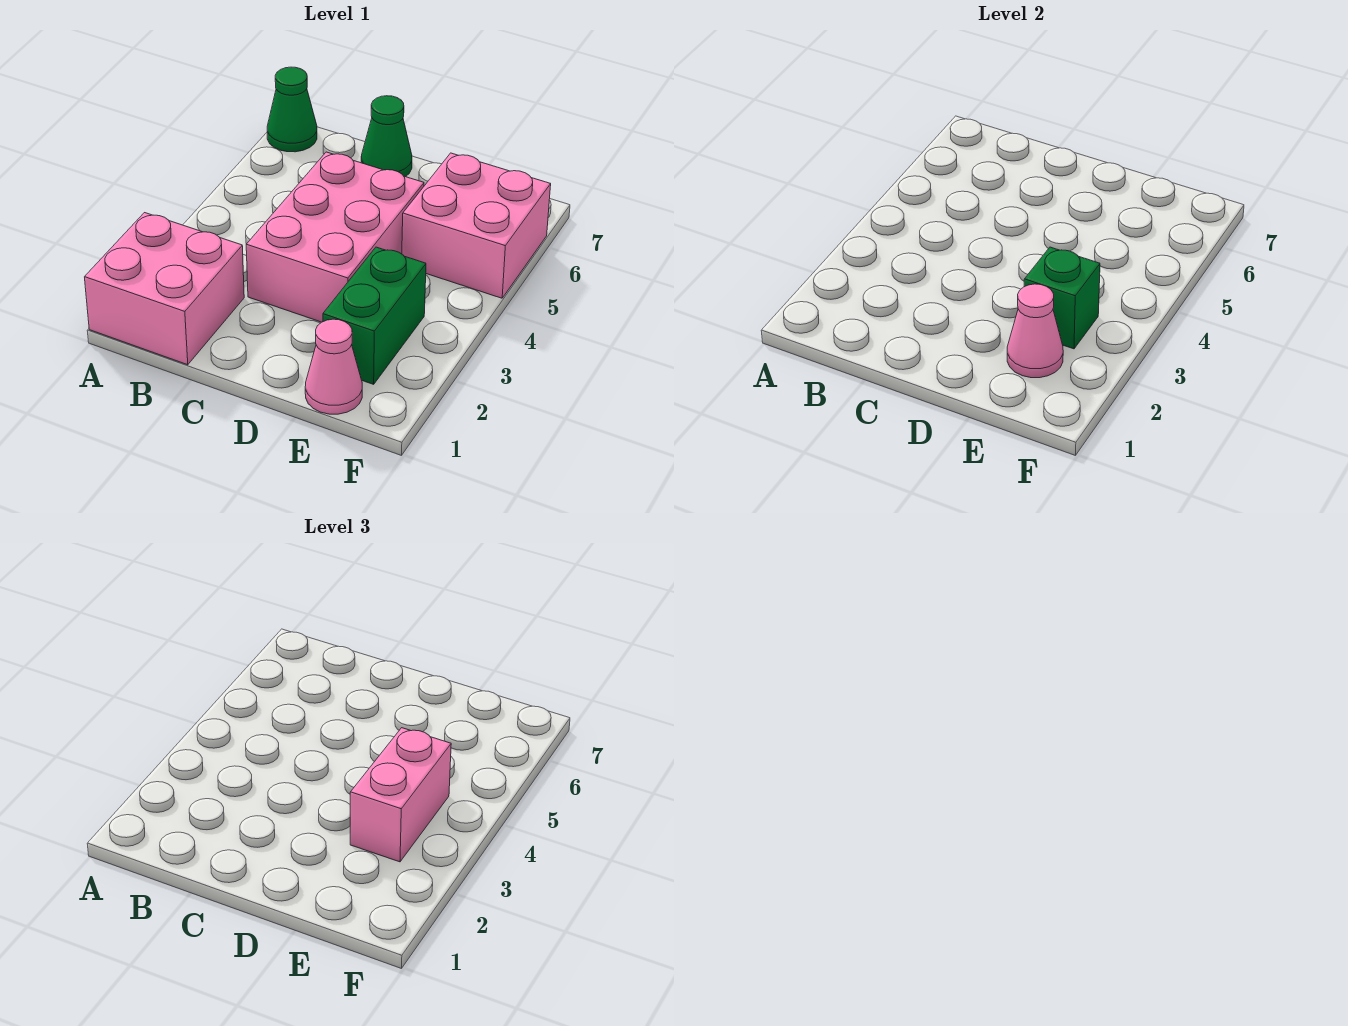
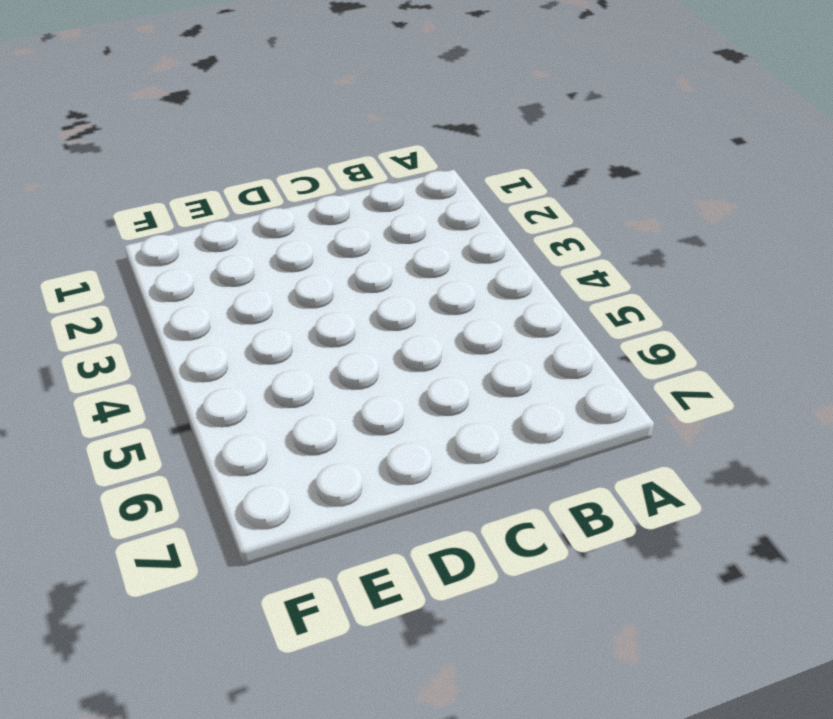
none -> pink brick A1:B2 level 1
none -> green cone A7 level 1

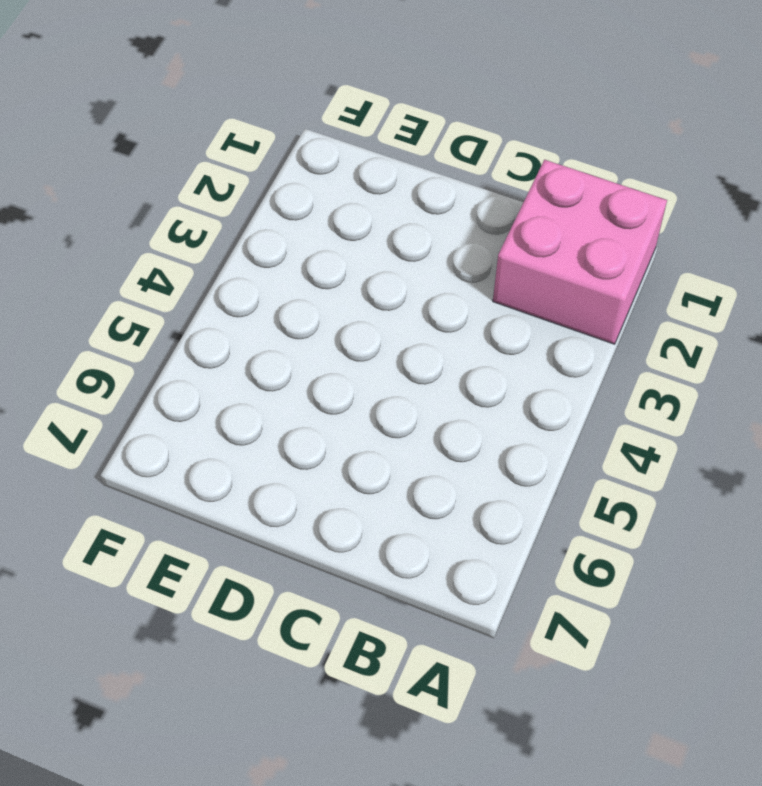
none -> green cone A7 level 1
none -> pink brick C3:D5 level 1

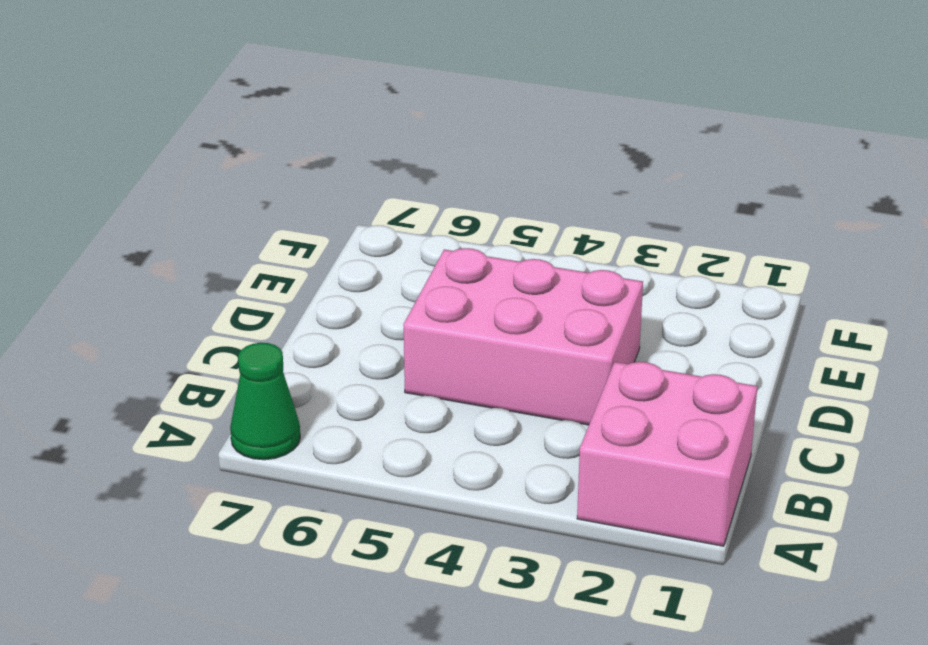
none -> green cone C7 level 1
none -> pink cone E1 level 1

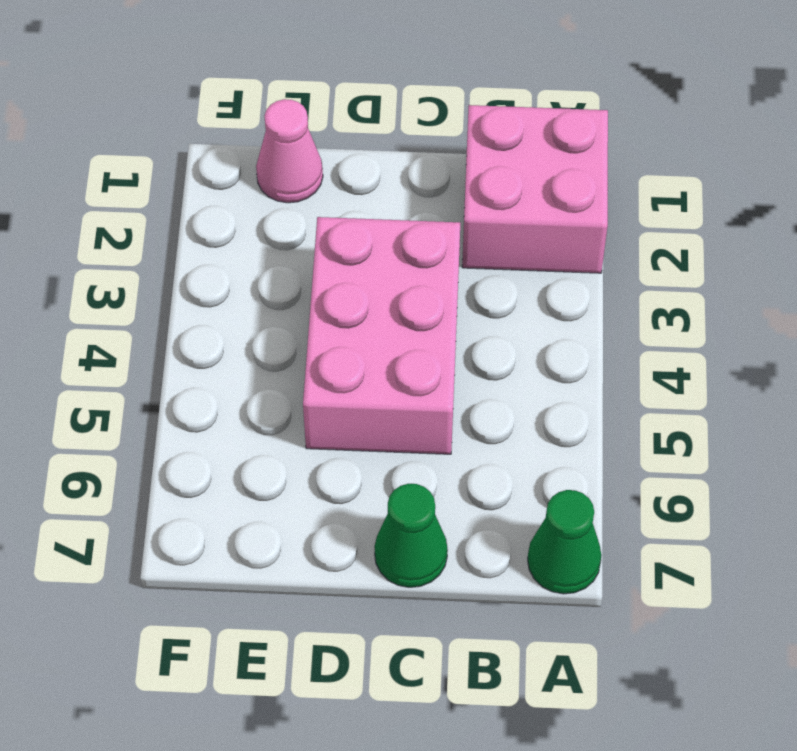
none -> green brick E2:E3 level 1
none -> pink brick E5:F6 level 1

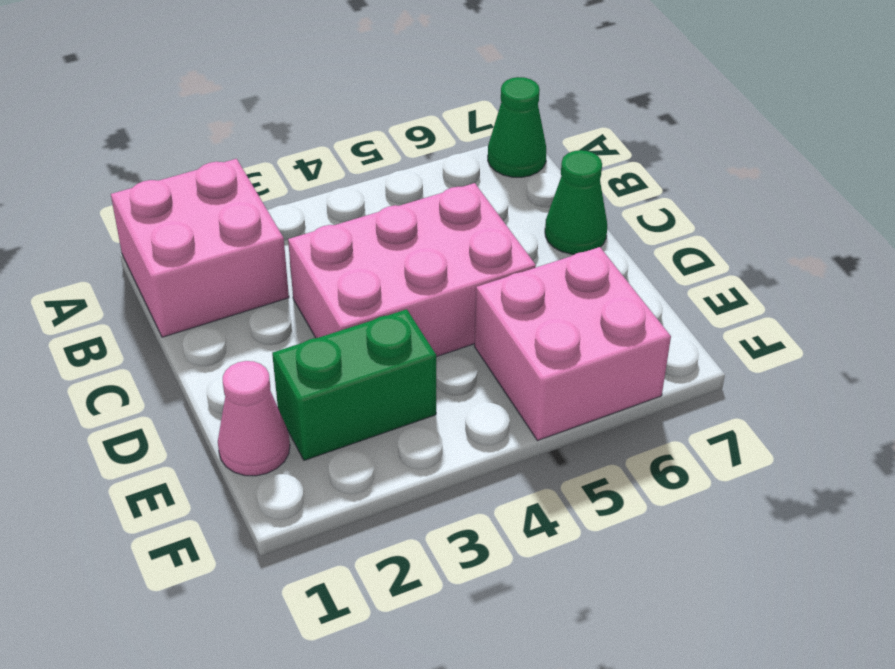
none -> pink cone E2 level 2
none -> green brick E3 level 2

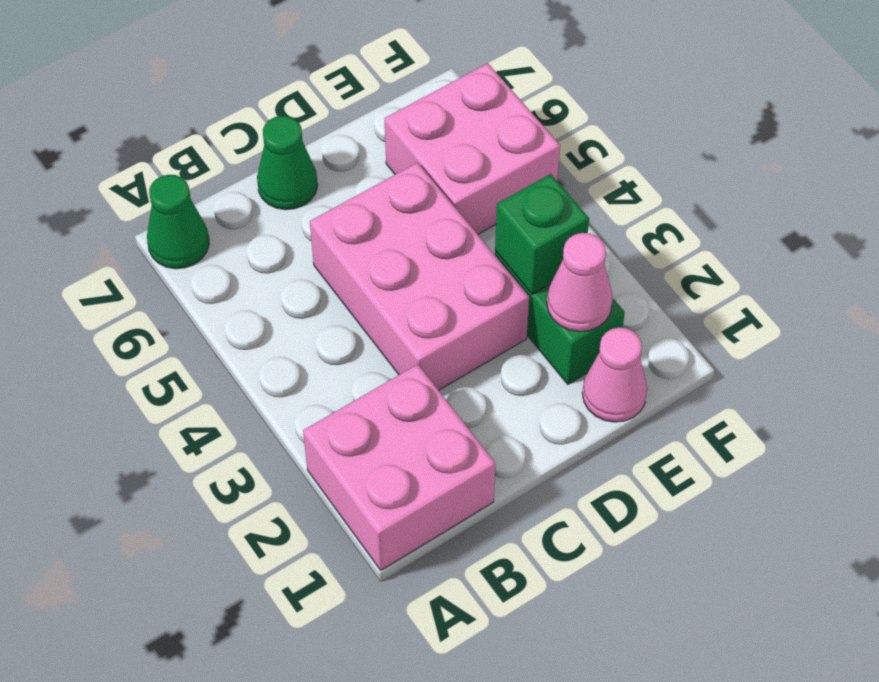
none -> pink brick E3:E4 level 3

